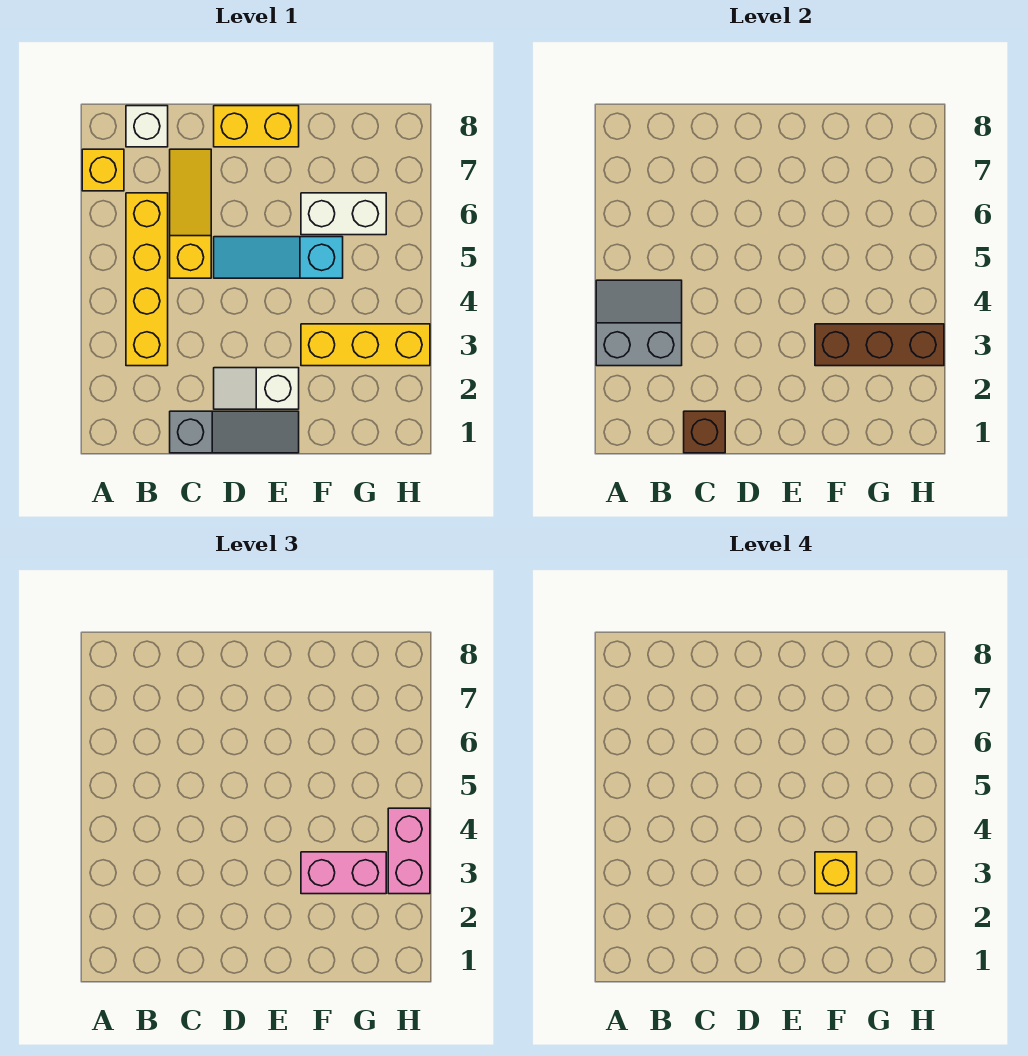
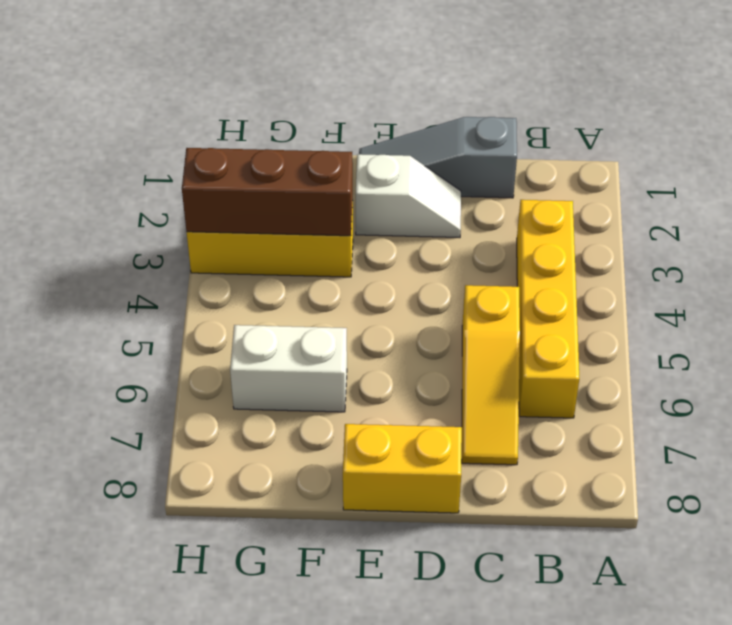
none -> yellow brick A7 level 1
none -> white brick B8 level 1
none -> cyan slope D5:F5 level 1 top F

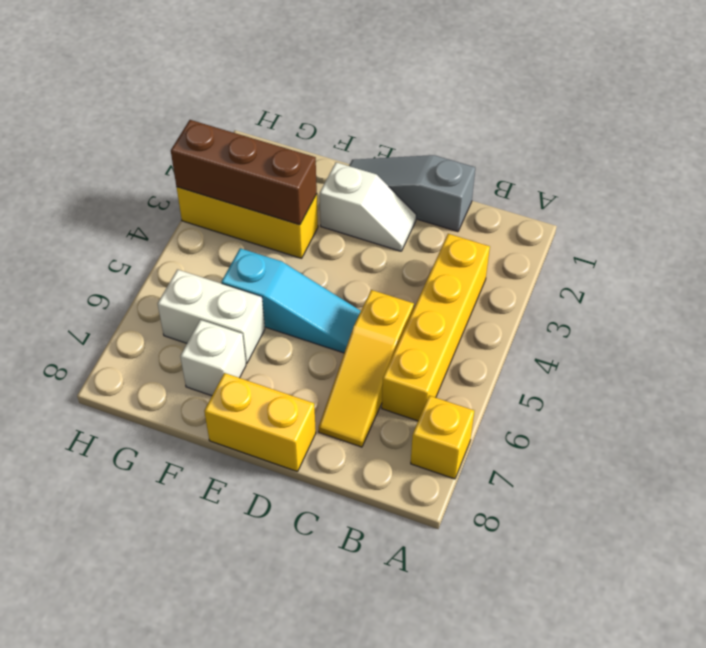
white brick F7 level 1 -> white brick B8 level 1
none -> grey slope A3:B4 level 2 top 3
none -> brown brick C1 level 2
none -> pink brick F3:G3 level 3

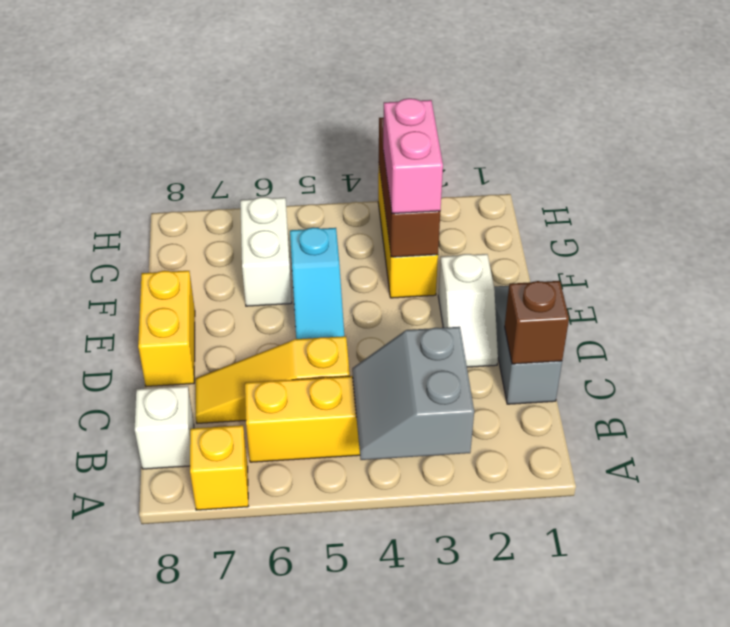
none -> pink brick H3:H4 level 3
none -> yellow brick F3 level 4

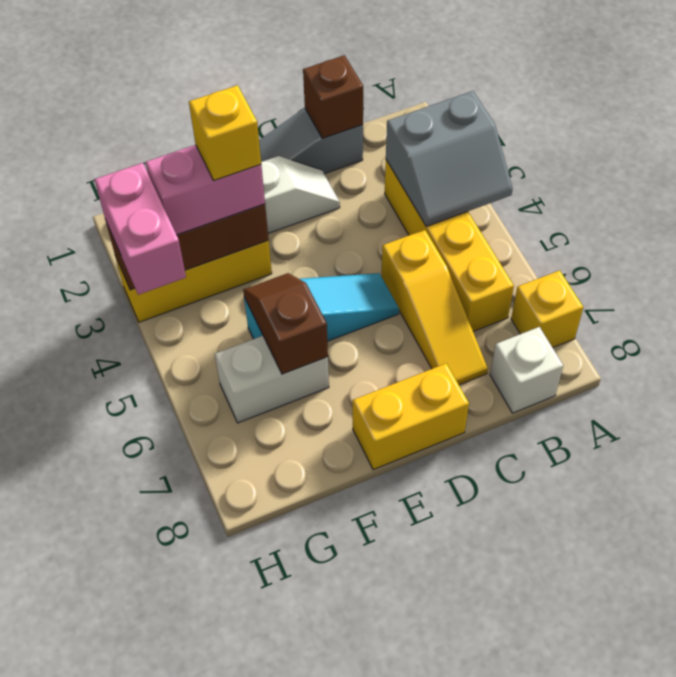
brown slope F5:F6 level 2 top 6 -> none

